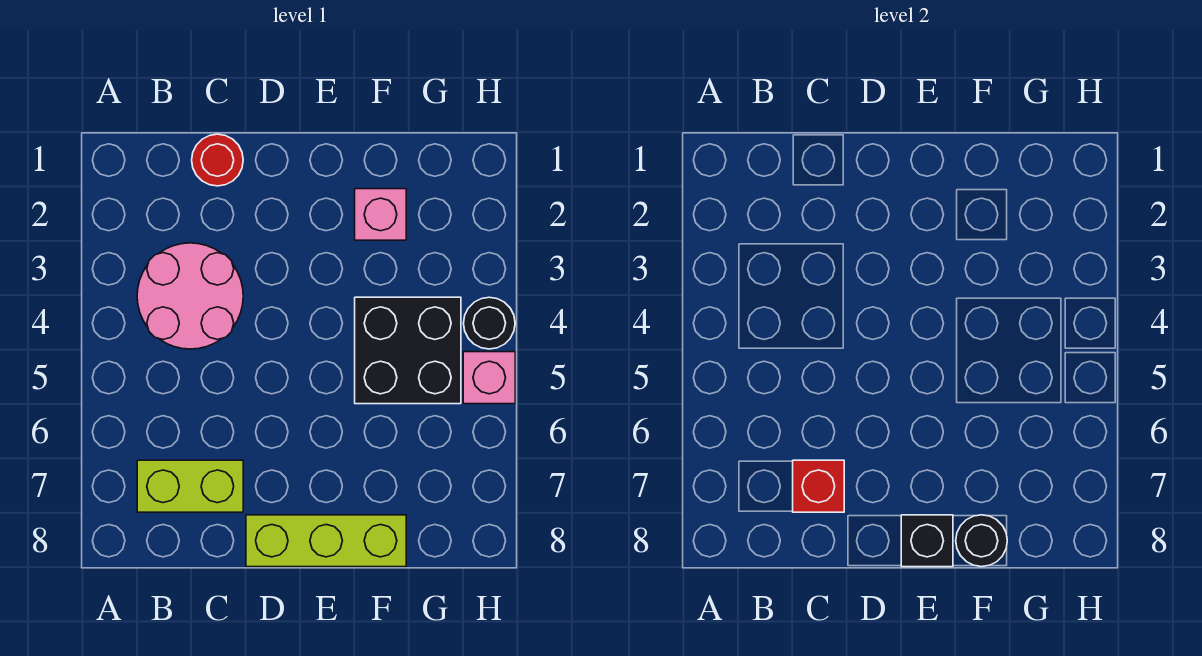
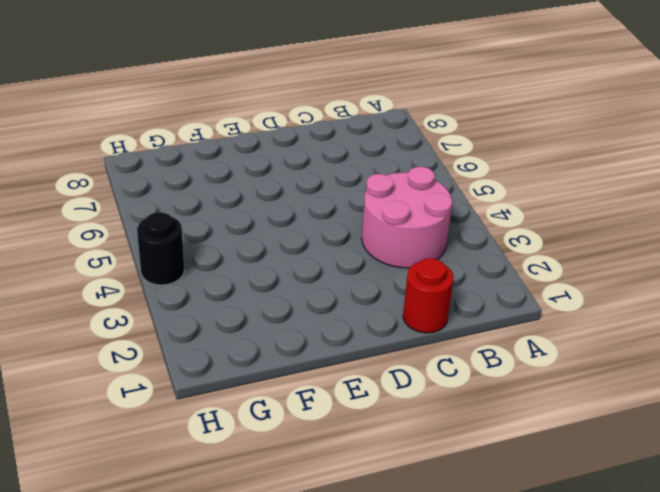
none -> lime brick B7:C7 level 1
none -> lime brick D8:F8 level 1

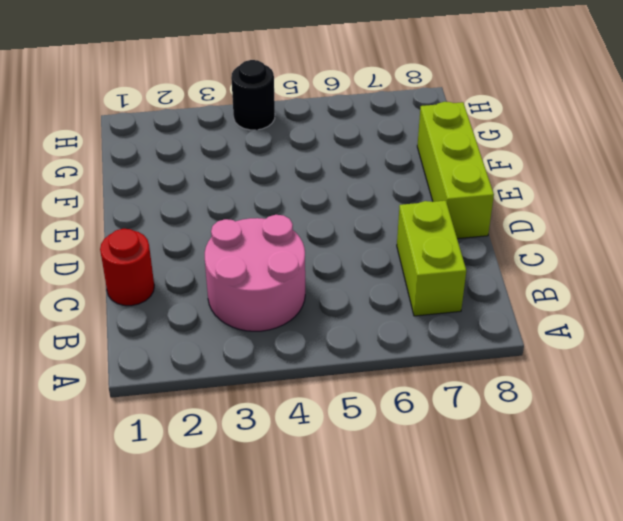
none -> pink brick F2 level 1
none -> black brick F4:G5 level 1

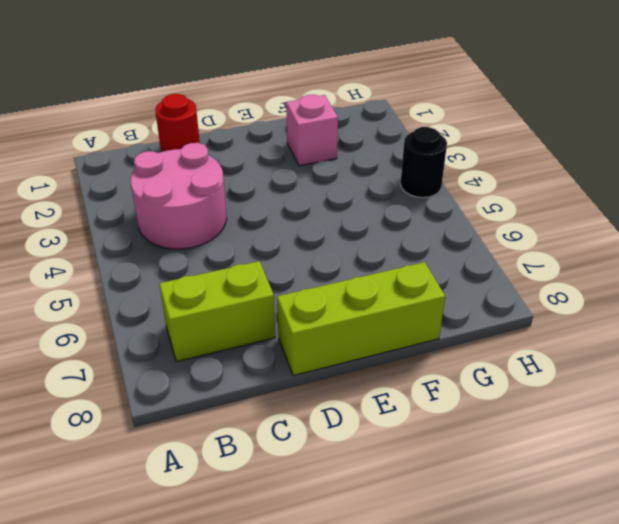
none -> black brick F4:G5 level 1
none -> pink brick H5 level 1

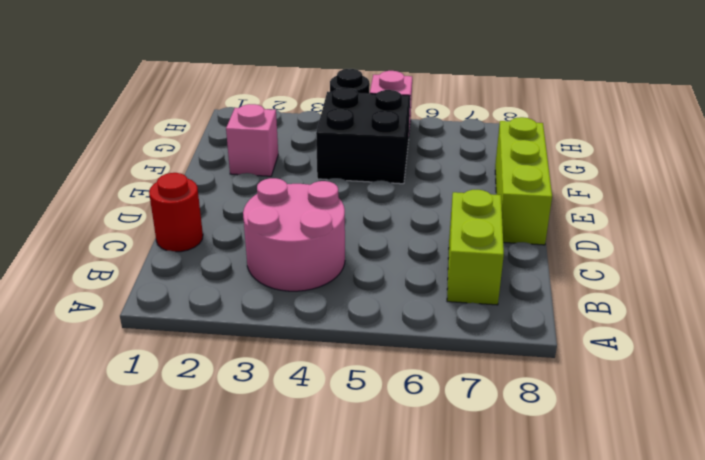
none -> red brick C7 level 2
none -> black brick E8 level 2

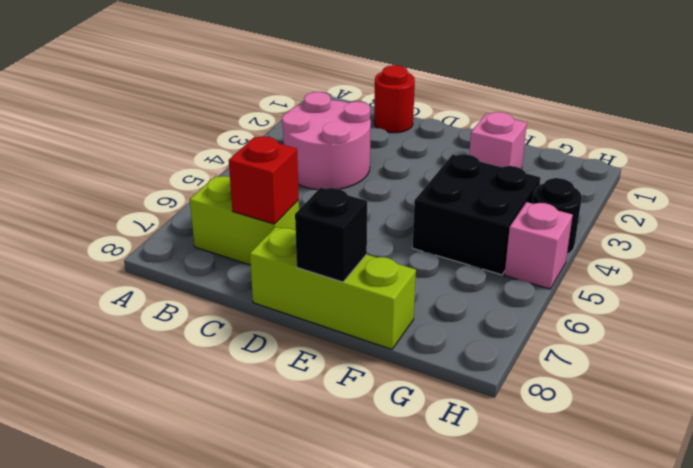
none -> black round brick F8 level 2

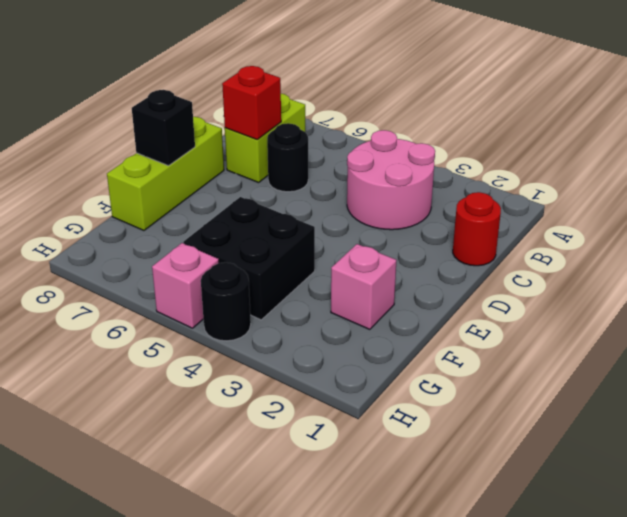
black round brick C6 level 1 -> black round brick F8 level 2

